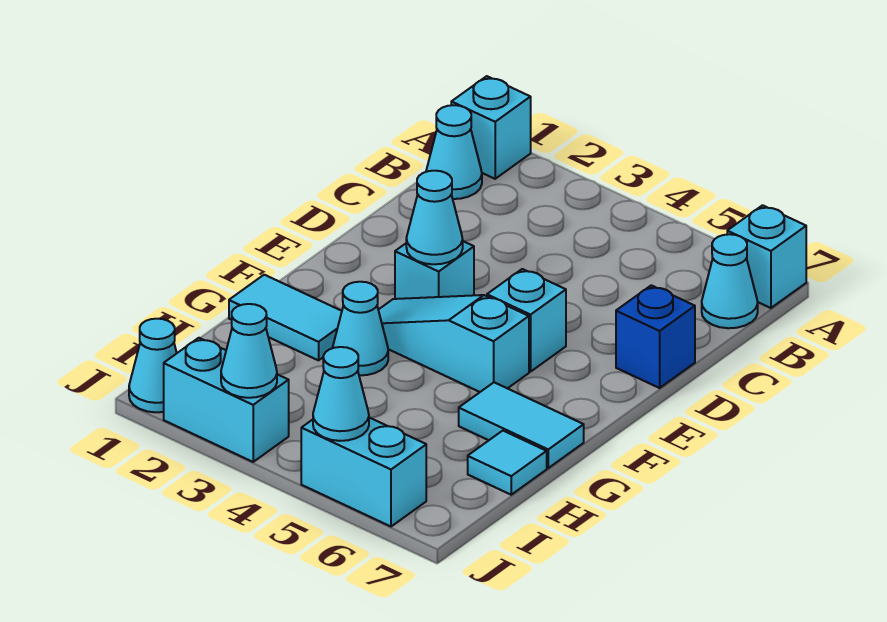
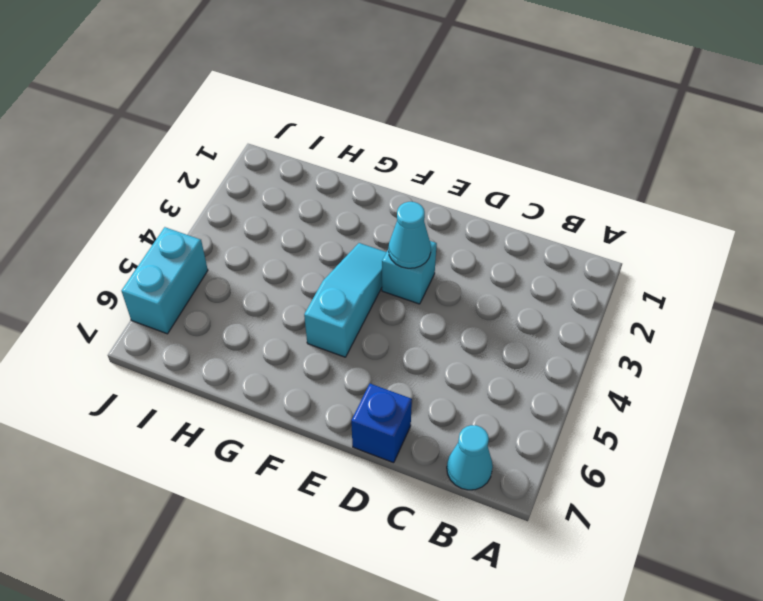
none -> cyan brick A1 level 1
none -> cyan brick A7 level 1
none -> cyan cone B1 level 1

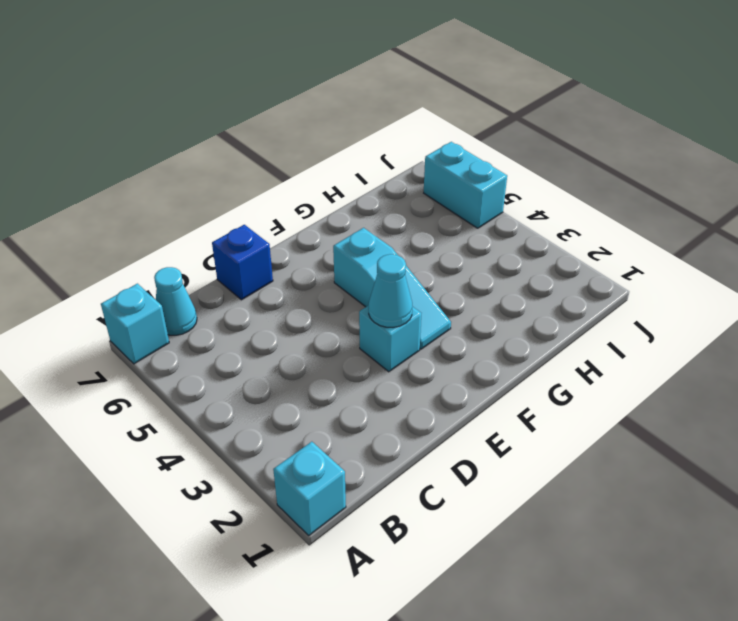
none -> cyan cone B1 level 1
none -> cyan brick E5 level 1
none -> cyan tile G1:G2 level 1

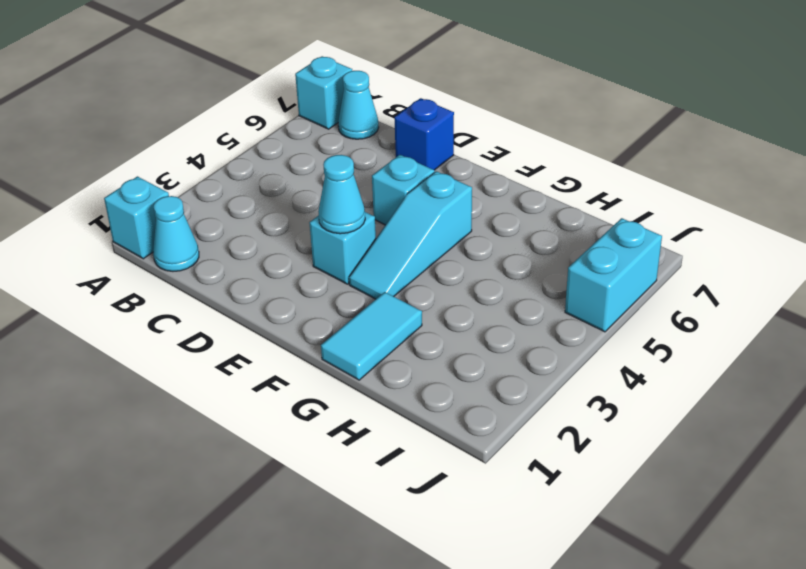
none -> cyan cone G3 level 1
none -> cyan tile G6:G7 level 1
none -> cyan tile H7 level 1

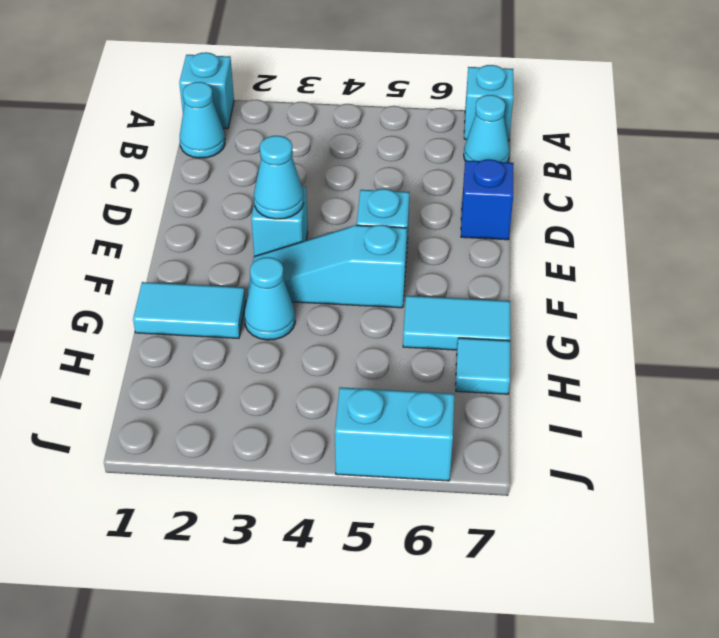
none -> cyan cone J1 level 1
none -> cyan brick J2:J3 level 1
none -> cyan cone J3 level 2

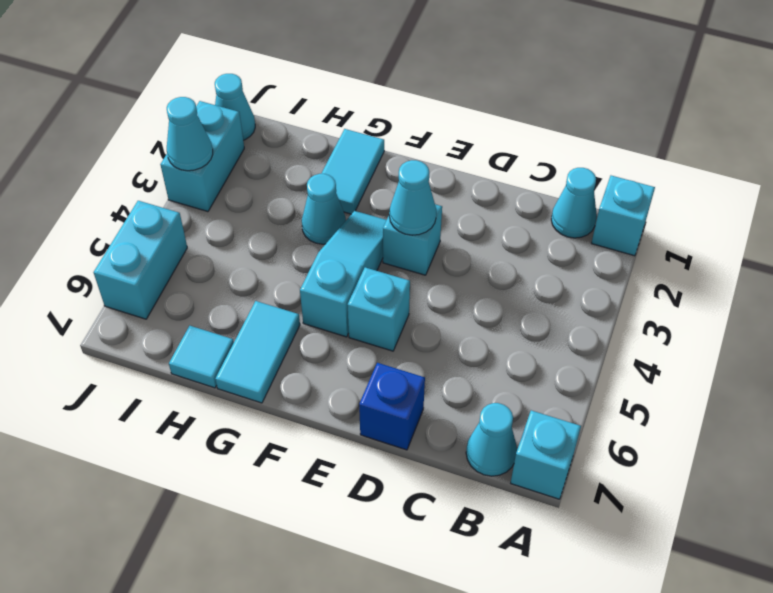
none -> cyan cone J5 level 2

